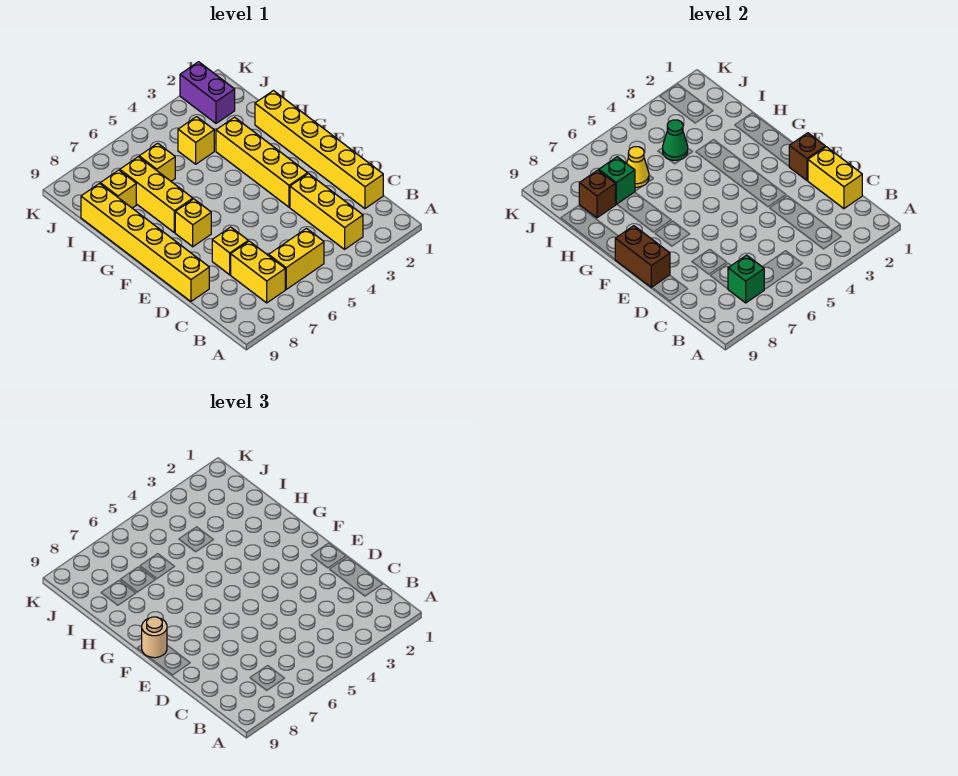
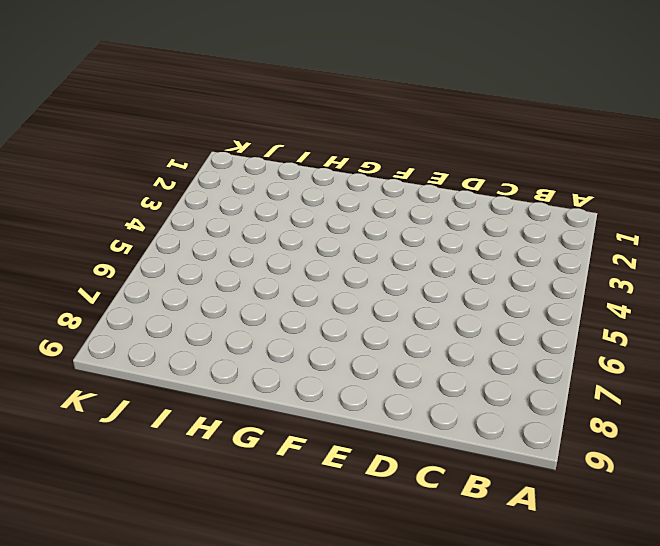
none -> yellow brick B3:D3 level 1
none -> yellow brick B5:B6 level 1
none -> yellow brick B7:C7 level 1

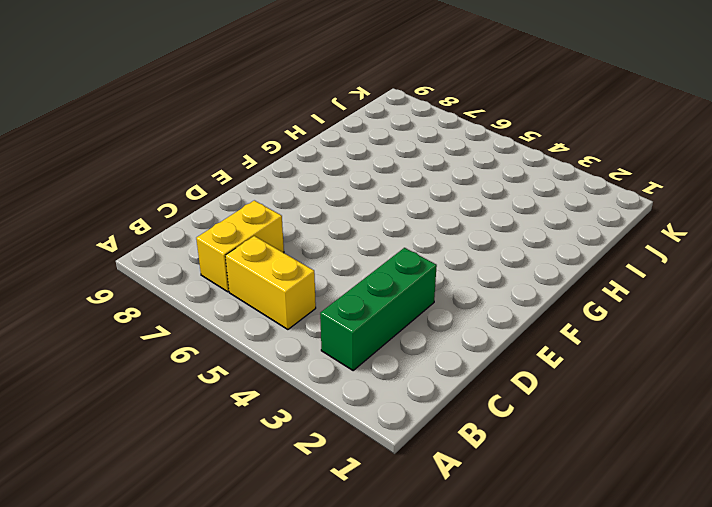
green brick B3:D3 level 1 -> yellow brick B3:D3 level 1
none -> yellow brick C1:H1 level 1
none -> yellow brick D7 level 1
none -> yellow brick D9:I9 level 1

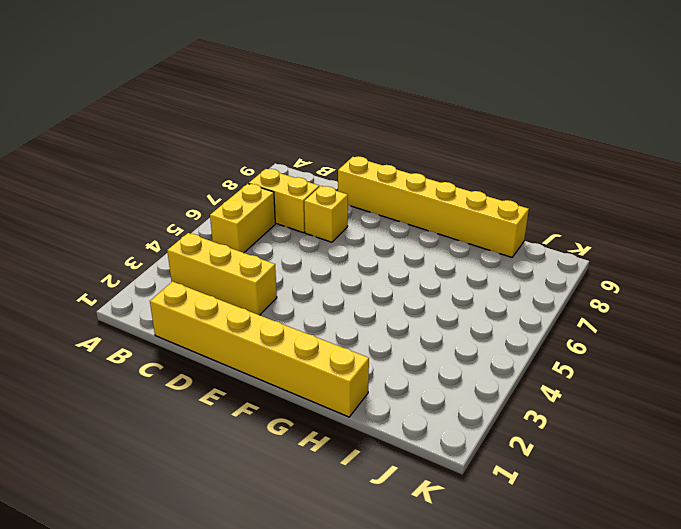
none -> yellow brick E3:H3 level 1
none -> yellow brick F7 level 1
none -> yellow brick G7:I7 level 1

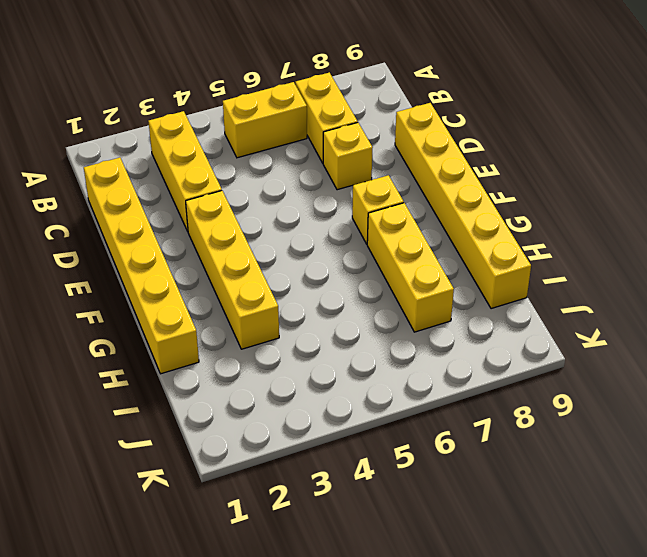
none -> yellow brick I4 level 1
none -> yellow brick I6 level 1
none -> yellow brick I8 level 1

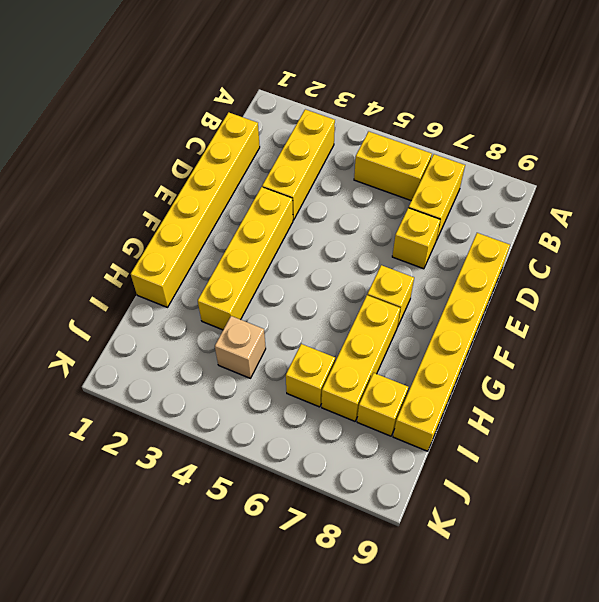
tan brick I4 level 1 -> yellow brick I4 level 1
none -> purple brick J2:K2 level 1
none -> green brick B7 level 2
none -> yellow brick C1:D1 level 2

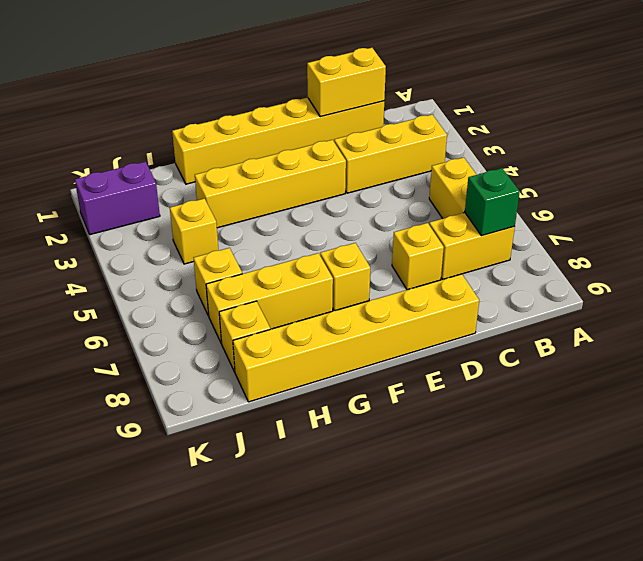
none -> brown brick E1 level 2
none -> brown brick E9:F9 level 2
none -> green cone I4 level 2

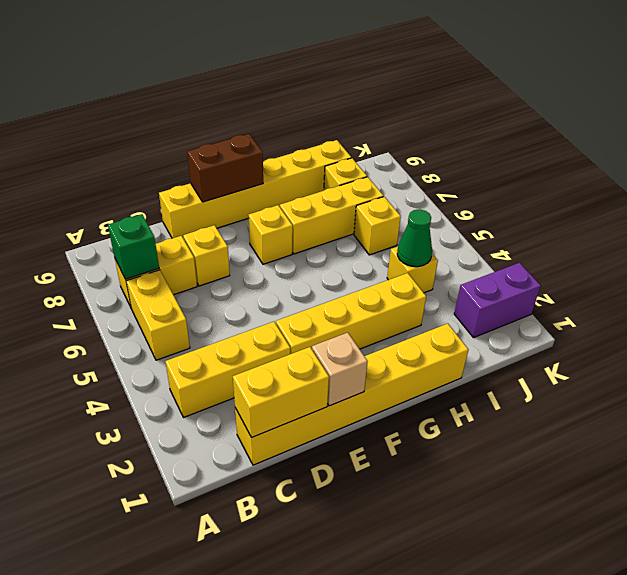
tan brick E1 level 2 -> brown brick E1 level 2
none -> yellow cone I6 level 2
none -> green brick I7 level 2
none -> brown brick I8 level 2

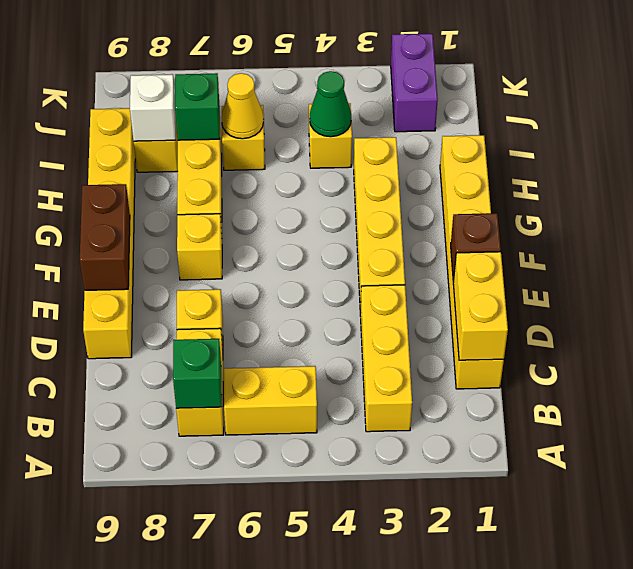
white brick I8 level 2 -> brown brick I8 level 2
none -> tan round brick F9 level 3

